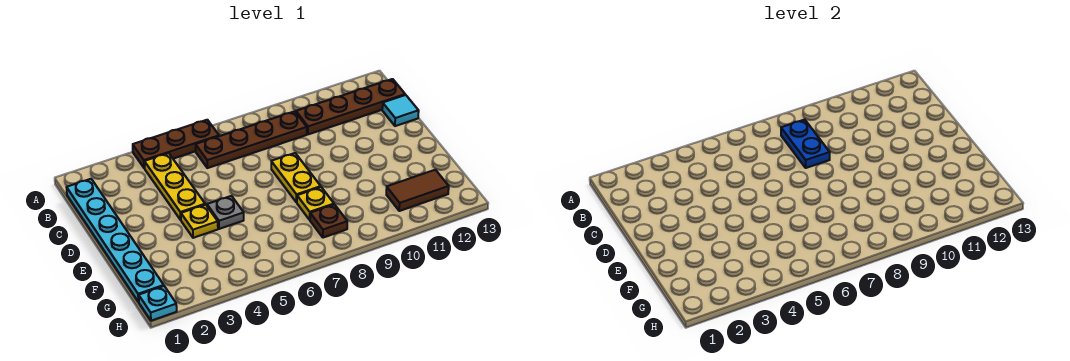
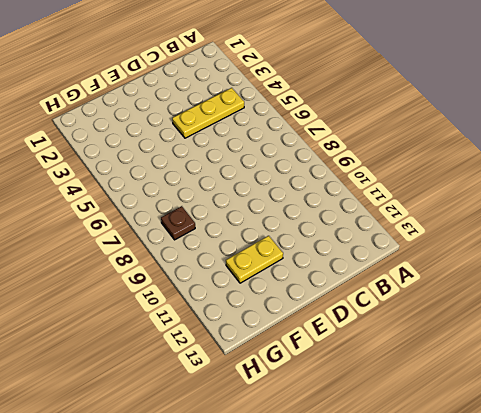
yellow plate E11:F11 level 1 -> yellow plate D8:E8 level 1
none -> brown plate A4:A6 level 1
none -> cyan plate B1:G1 level 1
none -> brown plate B6:B9 level 1

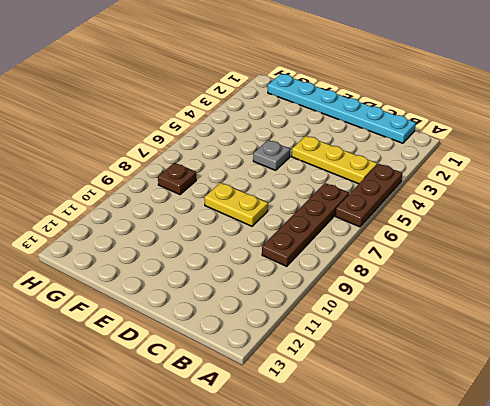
none -> brown plate B10:B13 level 1
none -> cyan tile C13 level 1
none -> yellow plate E4 level 1

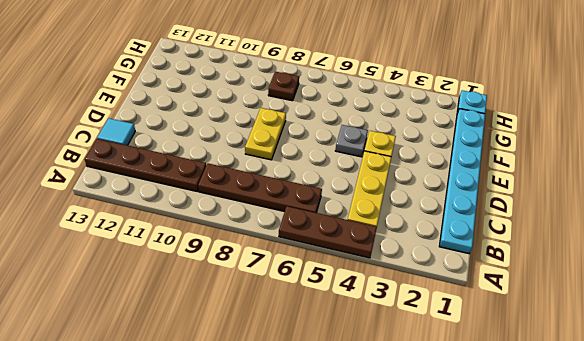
none -> yellow plate F8 level 1
none -> brown tile G11:G12 level 1
none -> blue plate B8:C8 level 2

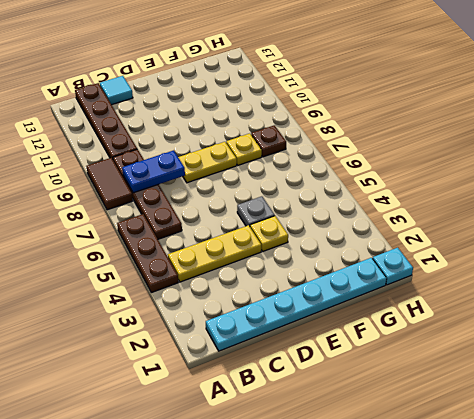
brown tile A8:A9 level 1 -> brown tile G11:G12 level 1

